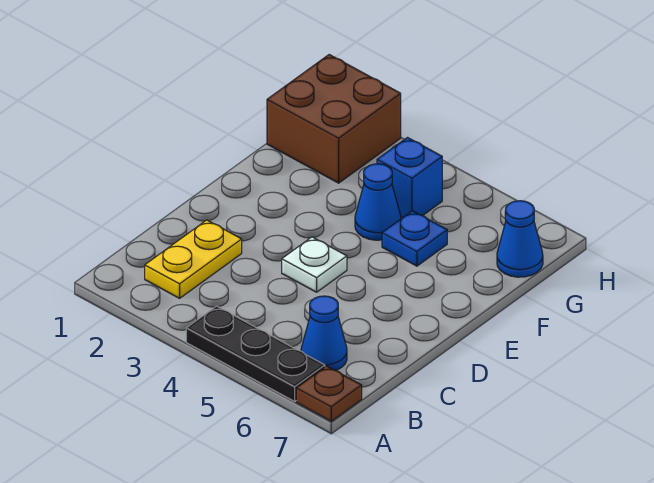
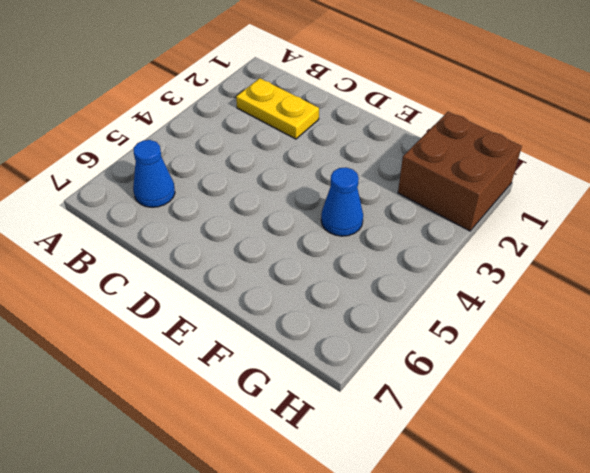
none -> black plate A4:A6 level 1
none -> brown plate A7 level 1

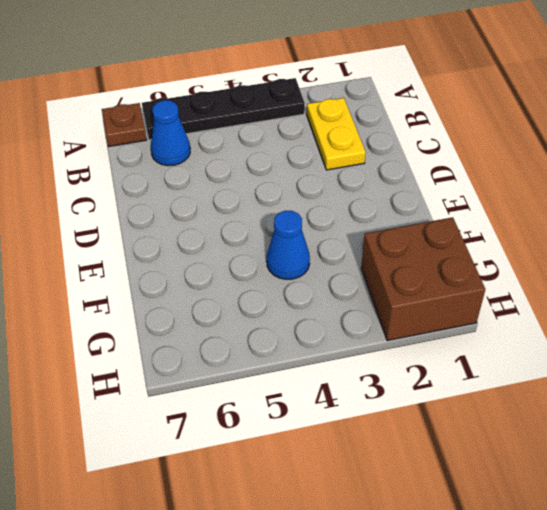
black plate A3:A6 level 1 -> black plate A4:A6 level 1
none -> white plate D4 level 1
none -> blue plate F5 level 1

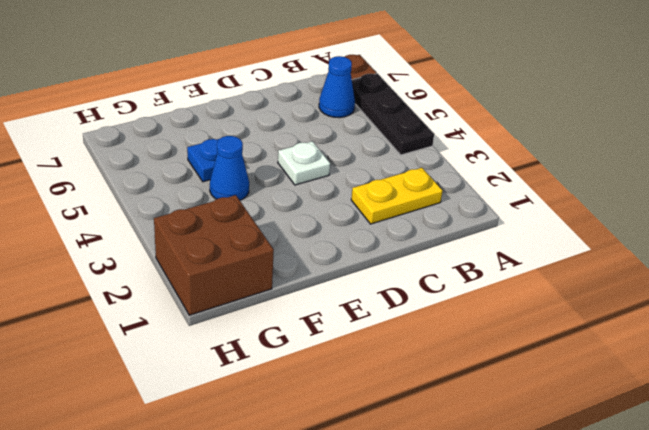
none -> blue brick G4 level 1
none -> blue cone G7 level 1

